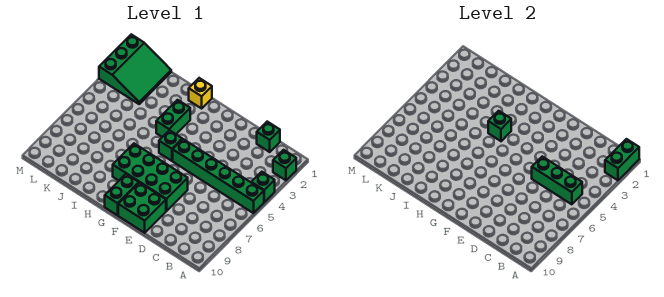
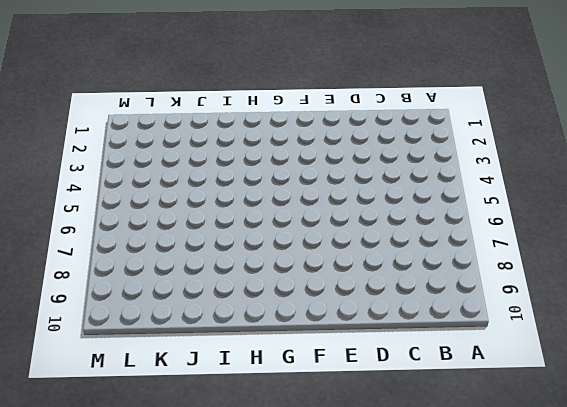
none -> green brick A2 level 1
none -> green brick A4 level 1
none -> green brick A5:F5 level 1

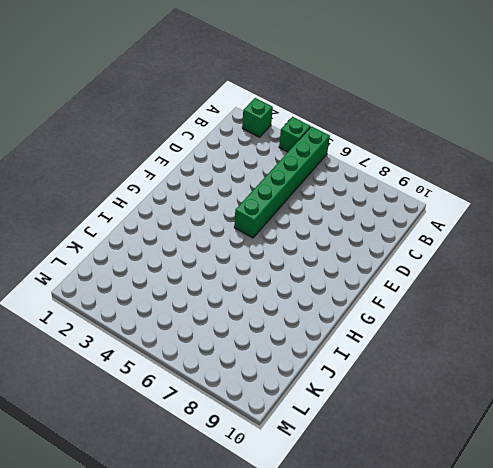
none -> green brick C1 level 1
none -> green brick E7:H8 level 1
none -> green brick E9:F10 level 1

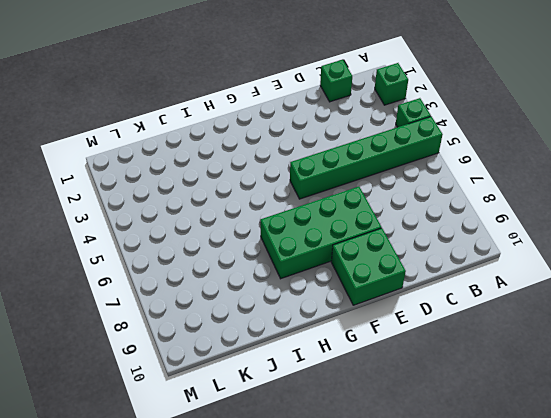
none -> green brick G5 level 1
none -> green brick G9:G10 level 1
none -> yellow brick H1 level 1

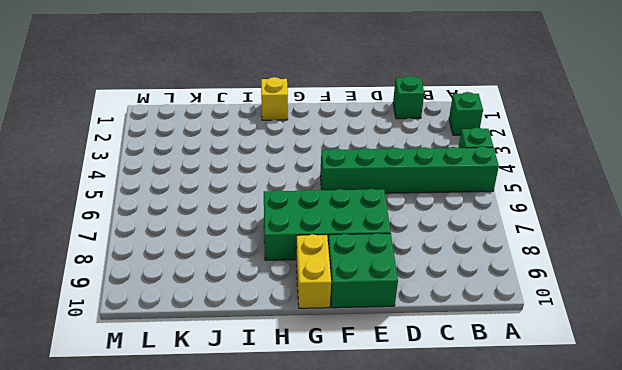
yellow brick G9:G10 level 1 -> green brick G9:G10 level 1
none -> green brick G5 level 1
none -> green brick H3:H4 level 1
none -> green slope K1:M3 level 1 top M

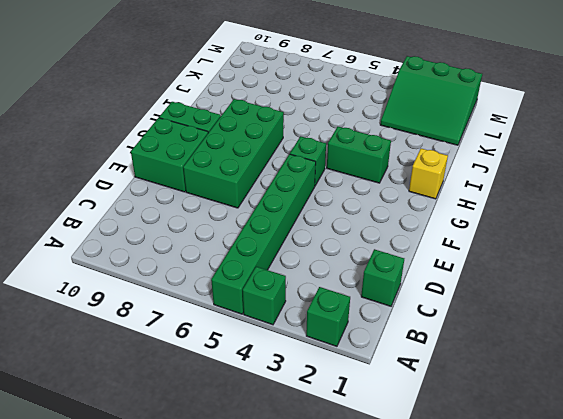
none -> green brick A1:A2 level 2
none -> green brick B5:D5 level 2
none -> green brick H4 level 2

